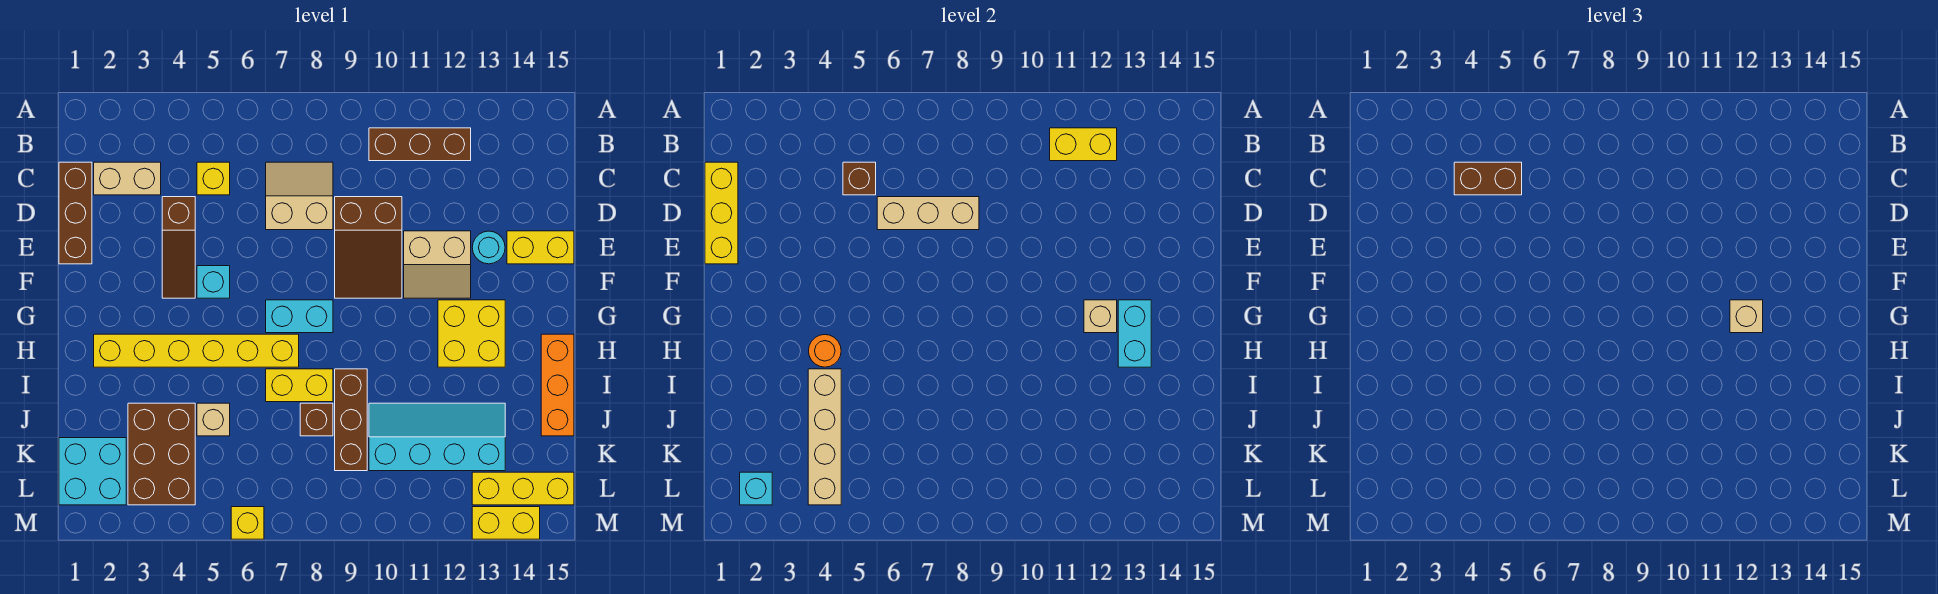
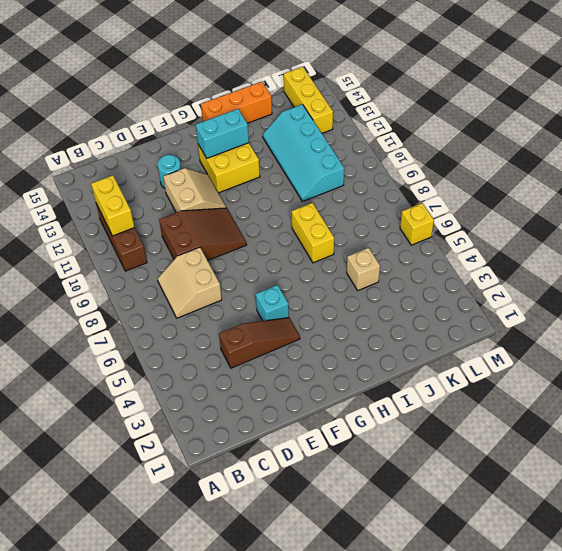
none -> brown brick C1:E1 level 1
none -> tan brick C2:C3 level 1
none -> yellow brick C5 level 1
none -> yellow brick E14:E15 level 1

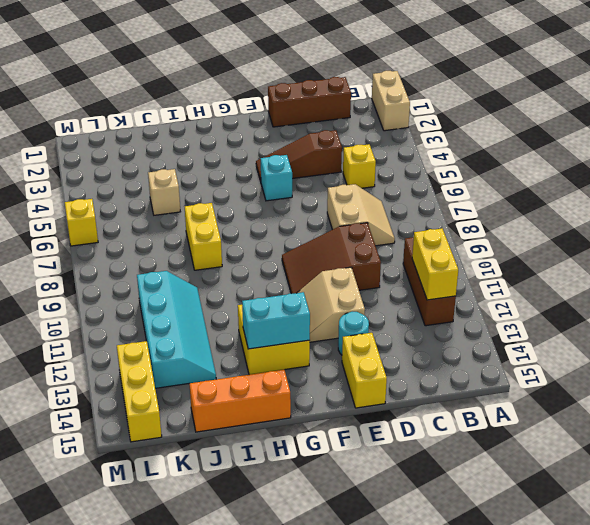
tan brick A1:A2 level 1 -> tan brick C2:C3 level 1
none -> cyan brick G7:G8 level 1
none -> yellow brick H2:H7 level 1
none -> brown brick I9:K9 level 1
none -> brown brick J3:L4 level 1

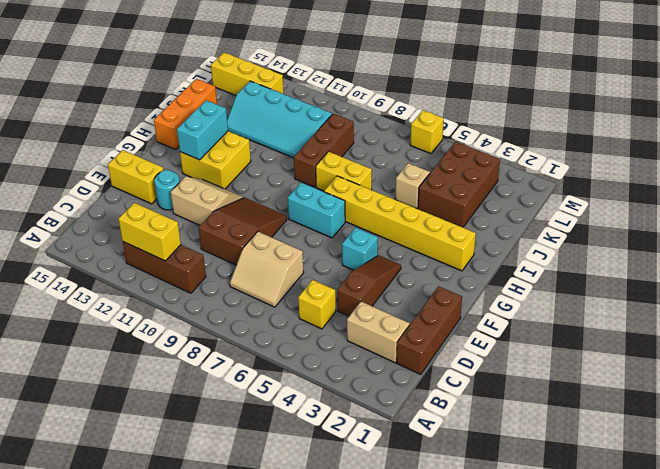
none -> brown brick J8 level 1
none -> cyan brick K1:L2 level 1
none -> yellow brick M13:M14 level 1
none -> yellow brick C1:E1 level 2

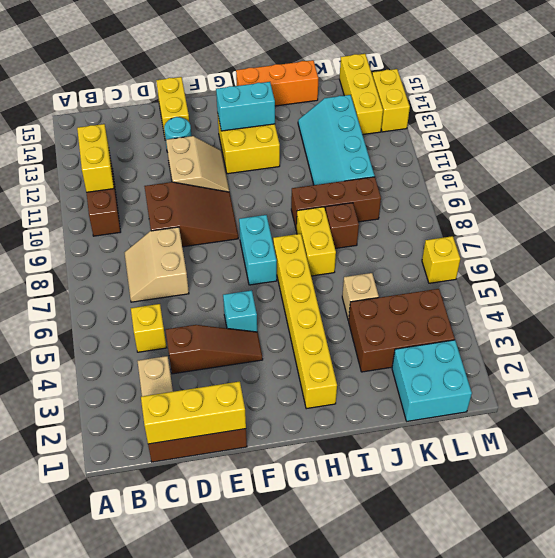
none -> brown brick C5 level 2
none -> tan brick D6:D8 level 2
none -> tan brick G12 level 2
none -> orange round brick H4 level 2

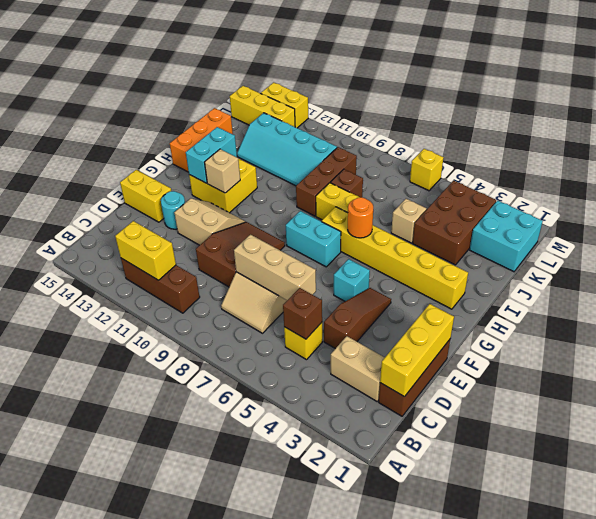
orange round brick H6 level 2 -> orange round brick H4 level 2
none -> tan brick I4:L4 level 2
none -> cyan brick L2 level 2
none -> brown brick C4:C5 level 3
none -> tan brick G12 level 3

